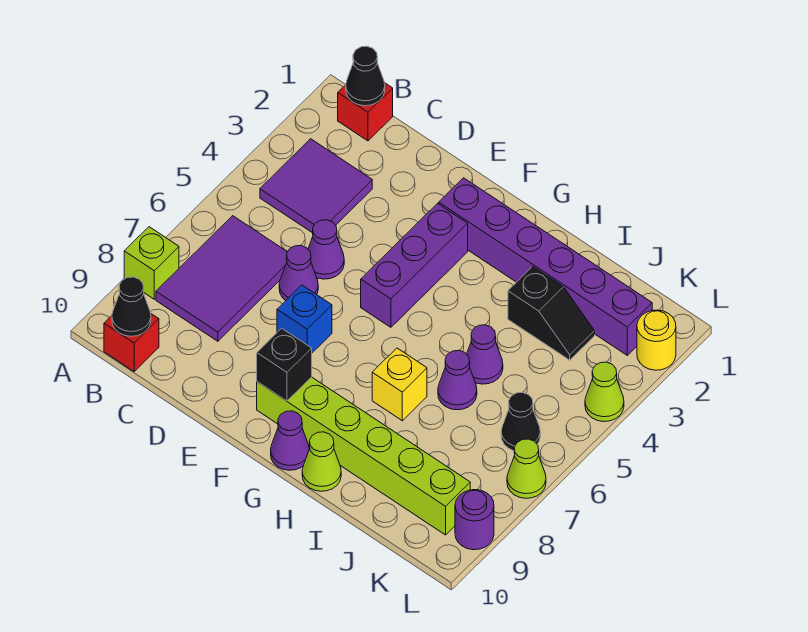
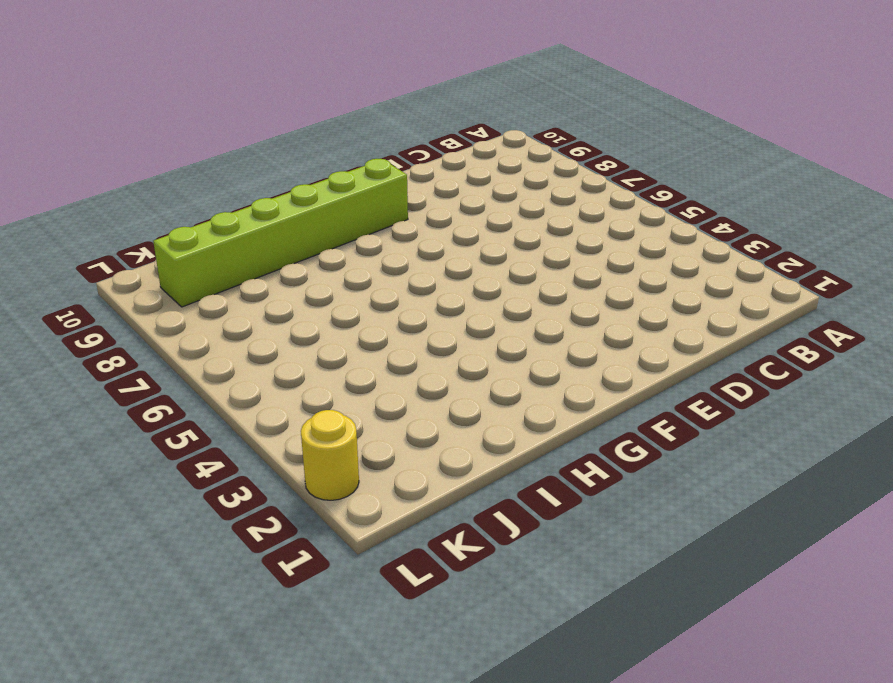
none -> lime brick A8 level 1
none -> red brick B1 level 1
none -> purple tile B3:C4 level 1

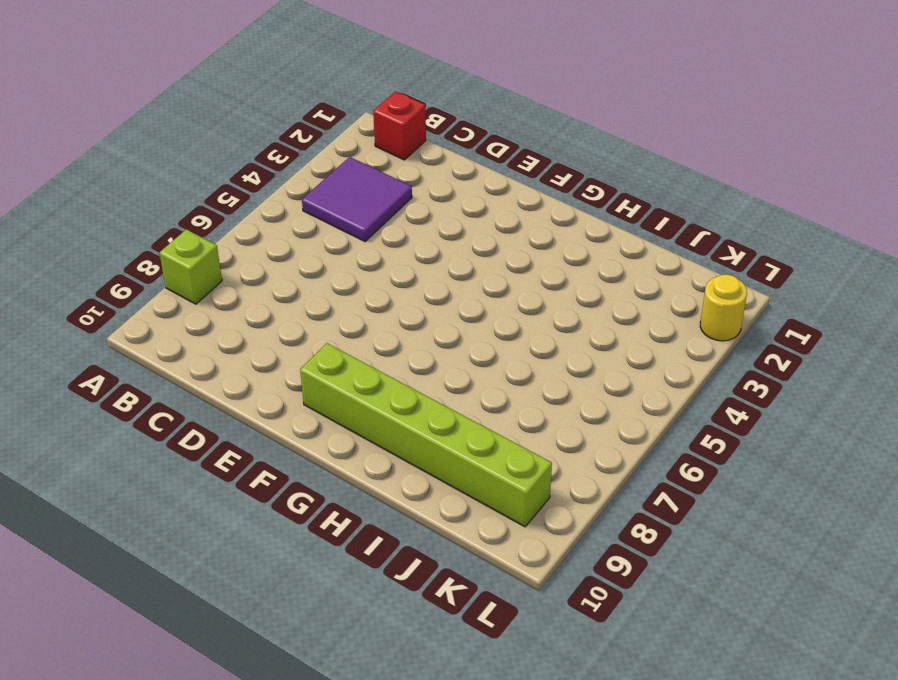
none -> purple tile B6:C8 level 1
none -> red brick B10 level 1
none -> purple cone D5 level 1

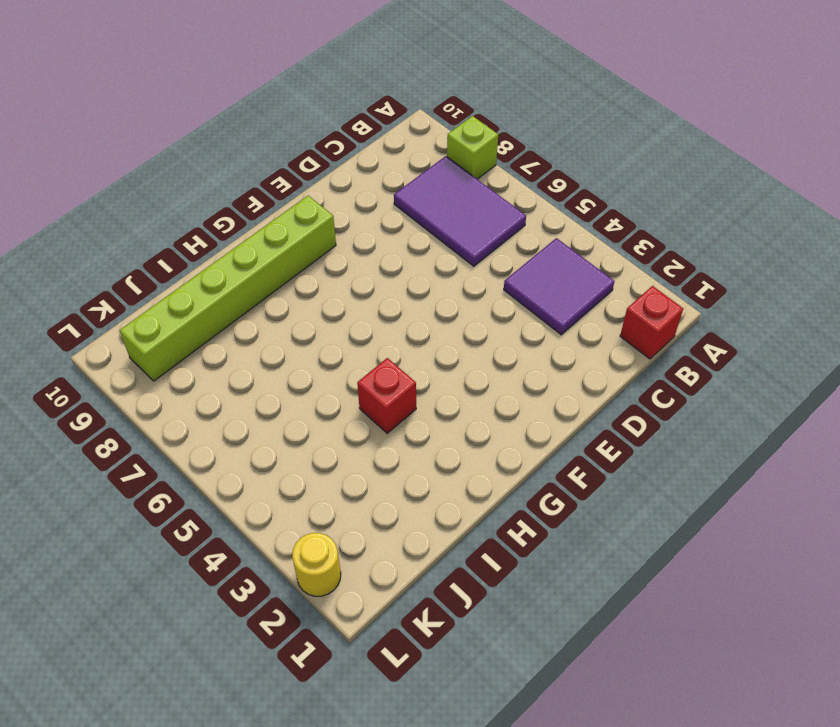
red brick H4 level 1 -> red brick B10 level 1
none -> purple cone D5 level 1
none -> purple cone D6 level 1
none -> blue brick E7 level 1

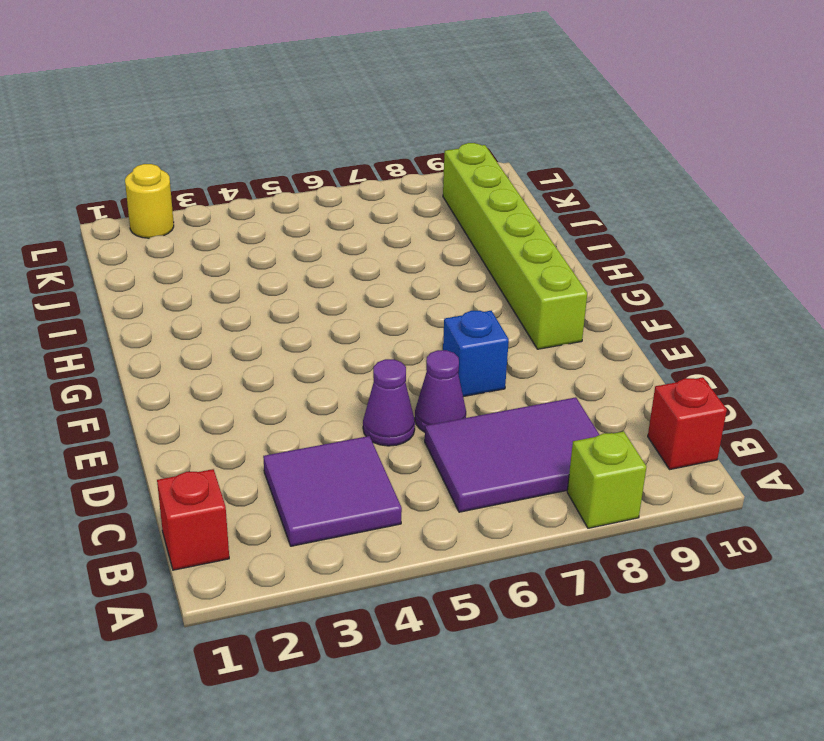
none -> purple brick F2:K2 level 1
none -> purple brick F3:F5 level 1
none -> purple cone G10 level 1

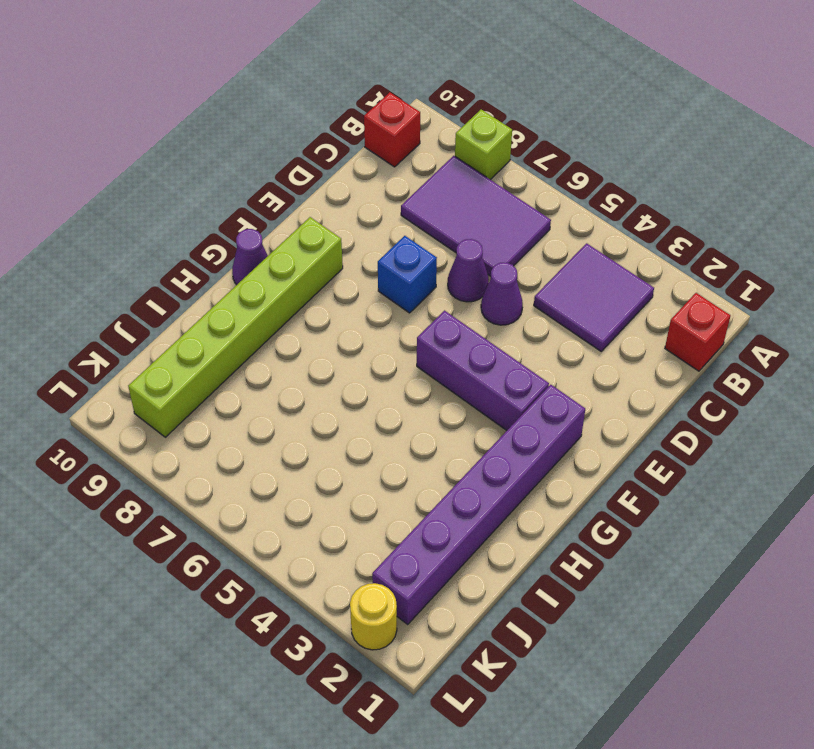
none -> yellow brick H7 level 1
none -> lime cone H10 level 1
none -> black slope I3:J3 level 1 top I

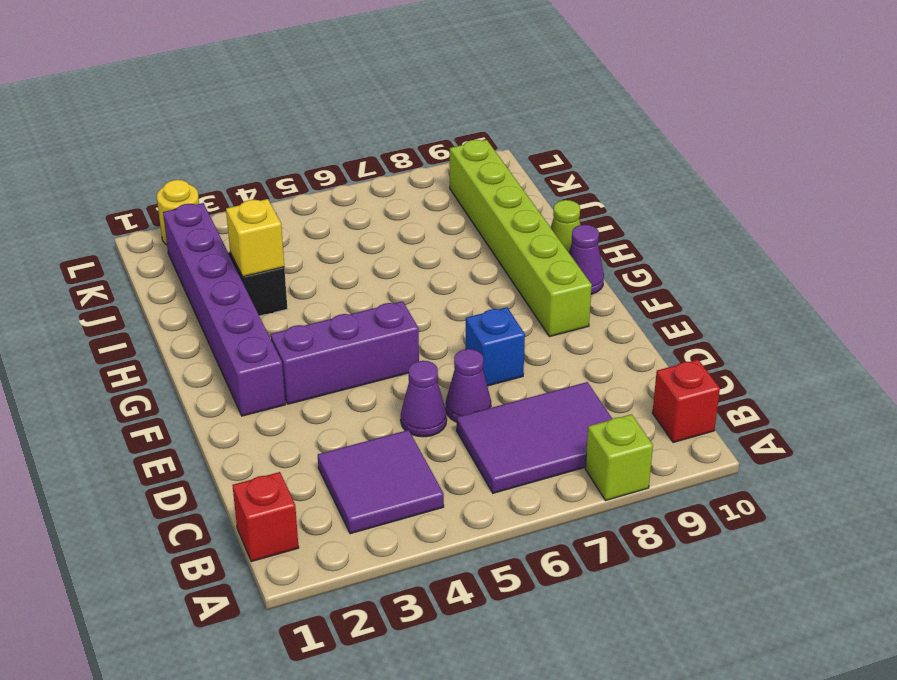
yellow brick I3 level 2 -> yellow brick H7 level 1
none -> purple cone I5 level 1
none -> purple cone I6 level 1
none -> black cone K6 level 1

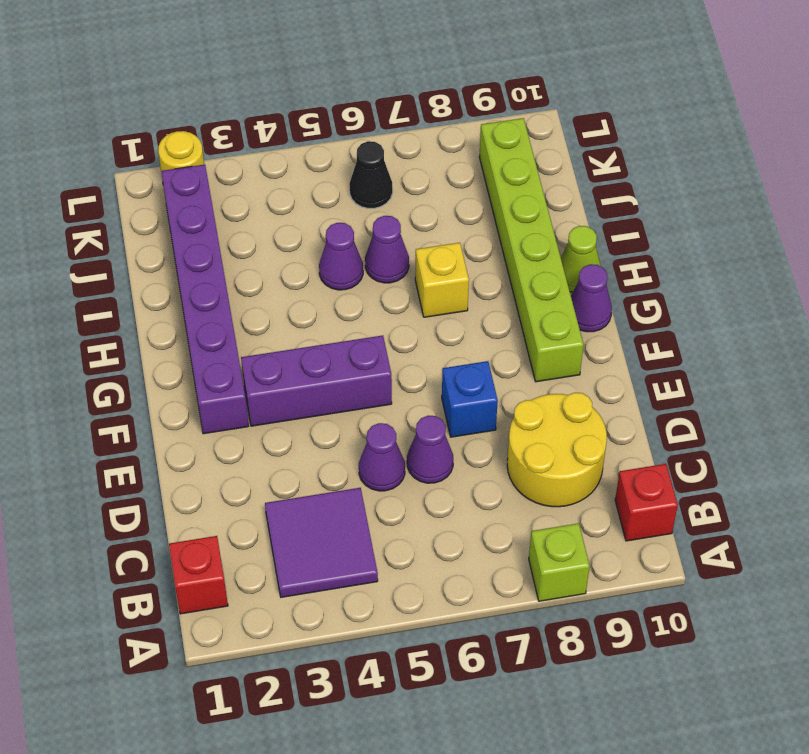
yellow round brick C8:D9 level 1 -> purple tile B6:C8 level 1
none -> black slope I3:J3 level 1 top I
none -> lime cone L4 level 1
none -> lime cone L7 level 1

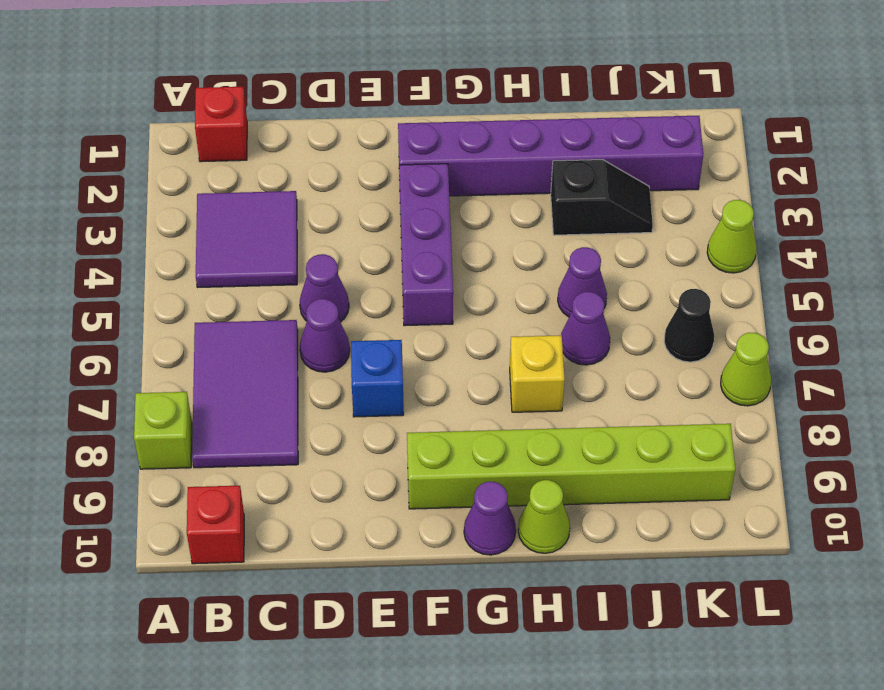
none -> yellow round brick L2 level 1
none -> purple round brick L9 level 1
none -> black cone B1 level 2

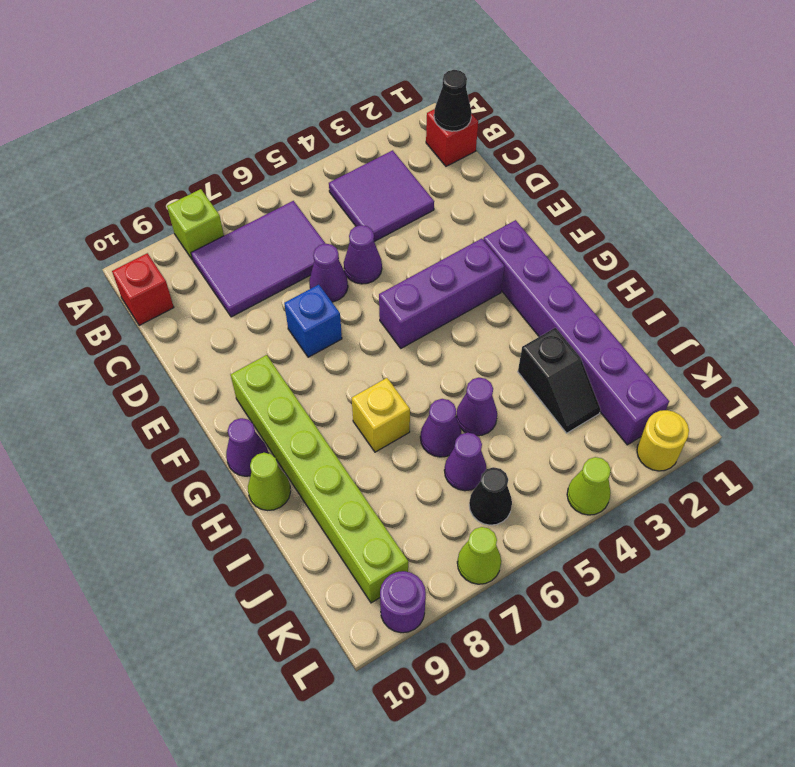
purple cone J6 level 1 -> none
none -> black cone B10 level 2
none -> black brick F9 level 2

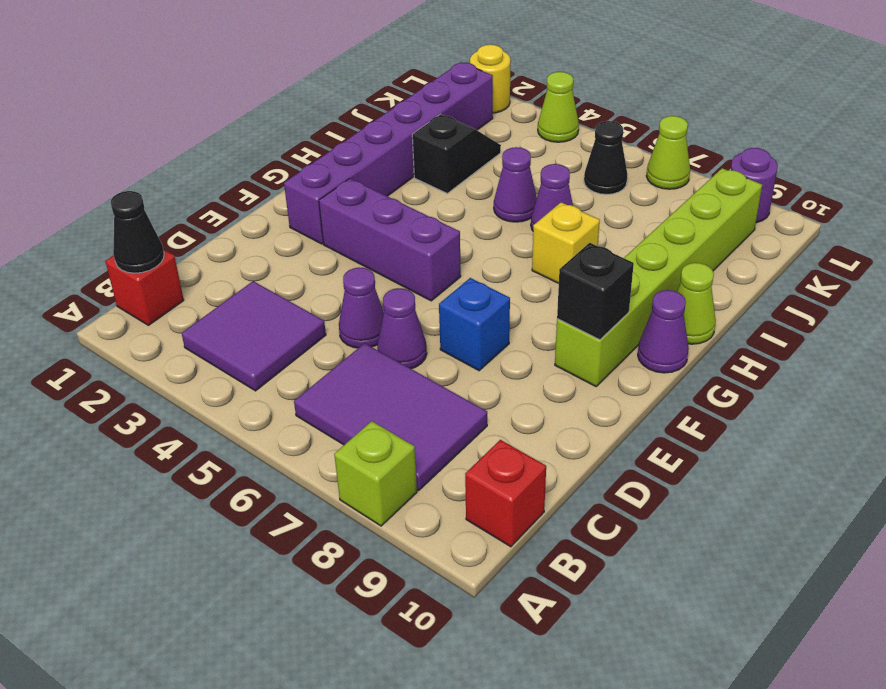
none -> black cone B10 level 2

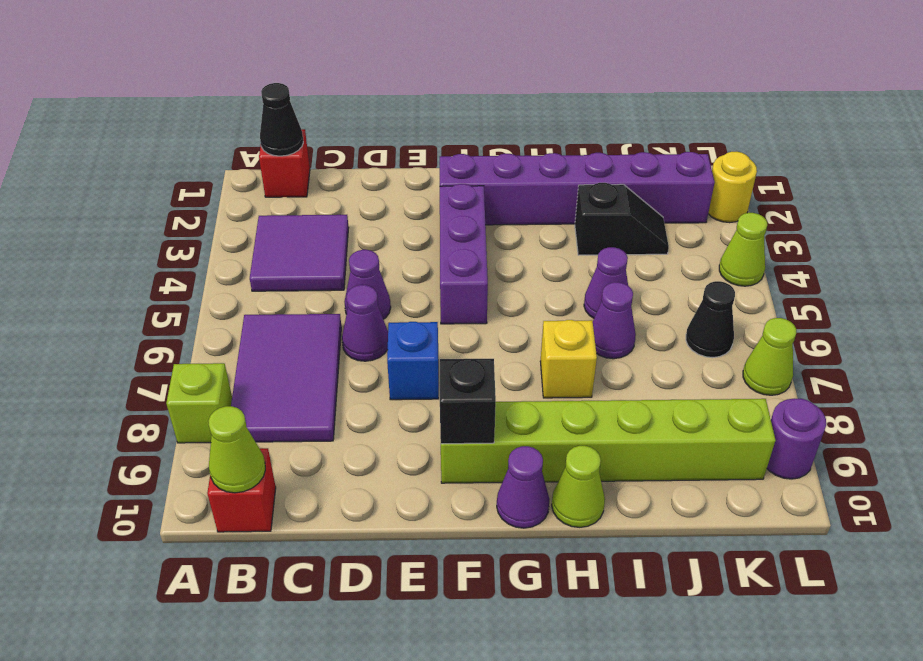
lime cone B10 level 2 -> black cone B10 level 2

